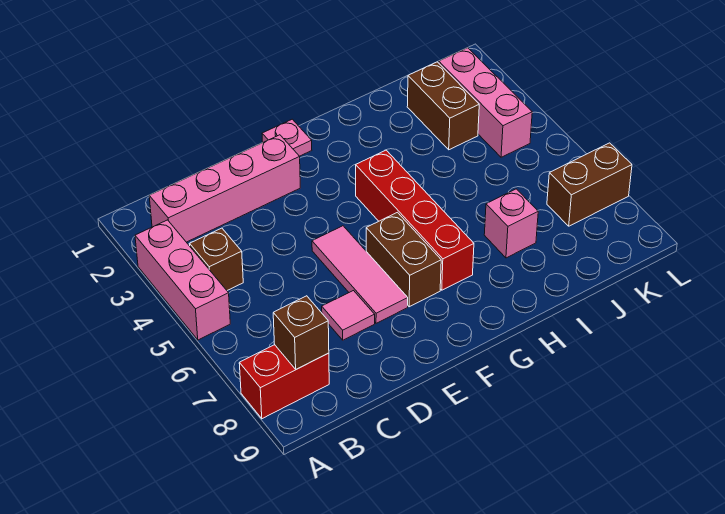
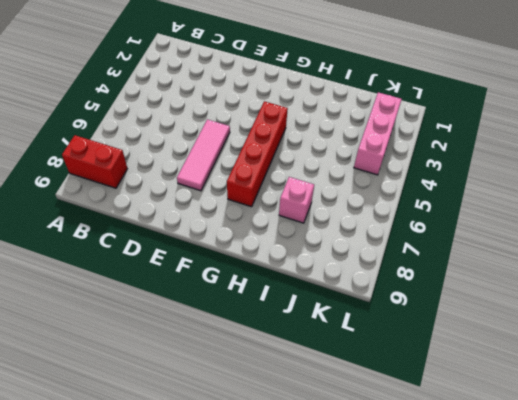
none -> pink brick A3:A5 level 1
none -> pink brick B2:E2 level 1
none -> brown brick B4 level 1

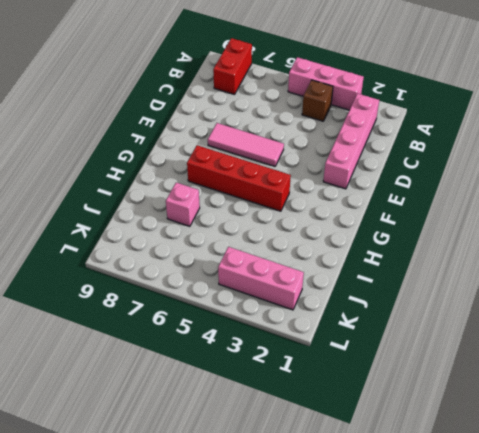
none -> pink tile D7 level 1
none -> pink plate F1 level 1
none -> brown brick F6:F7 level 1

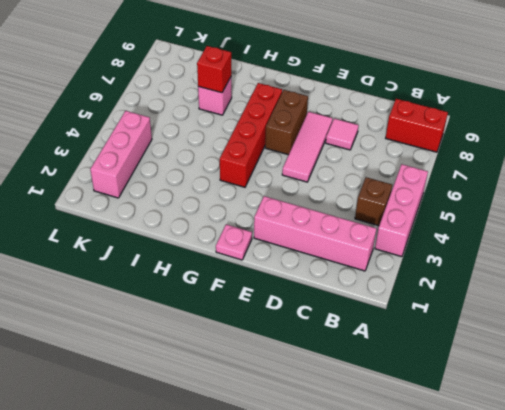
red brick I7 level 2 -> none
none -> brown brick J2:J3 level 1
none -> brown brick K7:L7 level 1
none -> brown brick B8 level 2

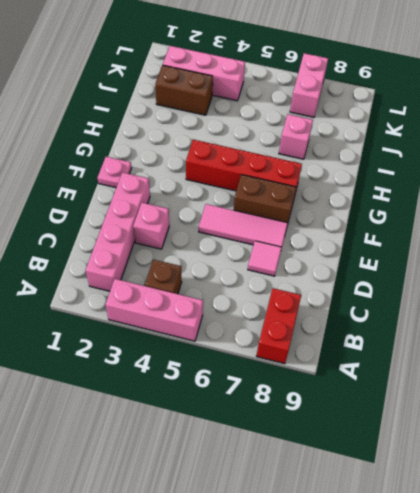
pink brick D3 level 1 -> none
pink brick K7:L7 level 1 -> brown brick K7:L7 level 1
none -> brown brick B8 level 2

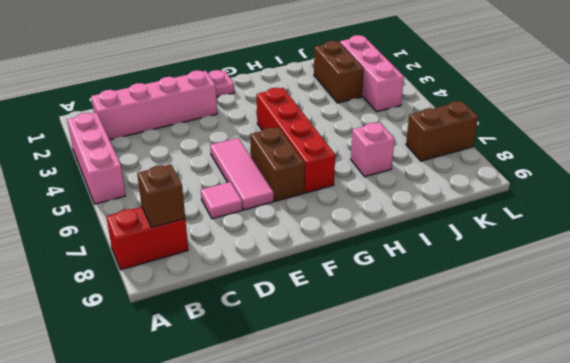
none -> brown brick B4 level 1

